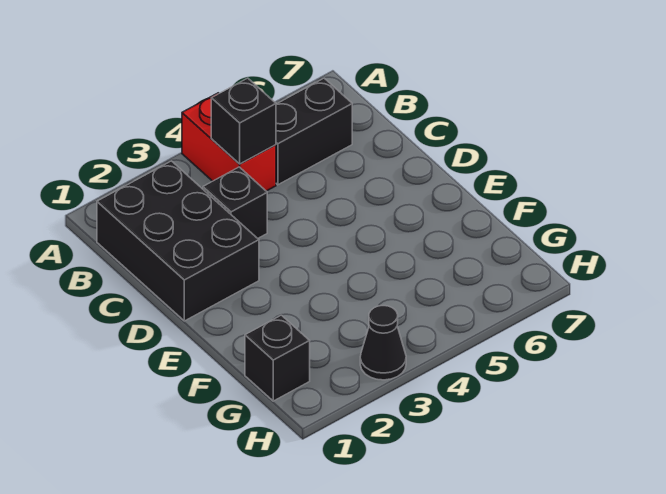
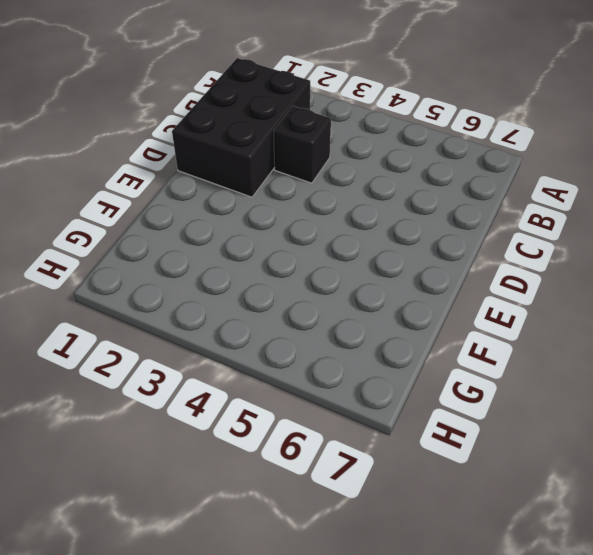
none -> red brick A4:B4 level 1
none -> black brick B5:B6 level 1

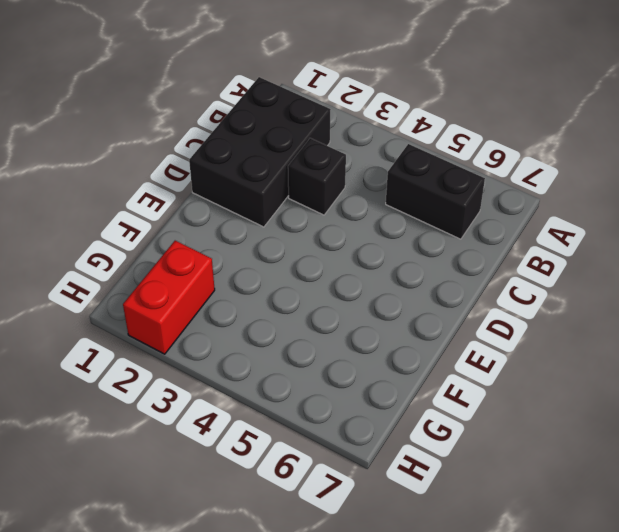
red brick G2:H2 level 1 -> red brick A4:B4 level 1
none -> black brick G1 level 1
none -> black cone H3 level 1

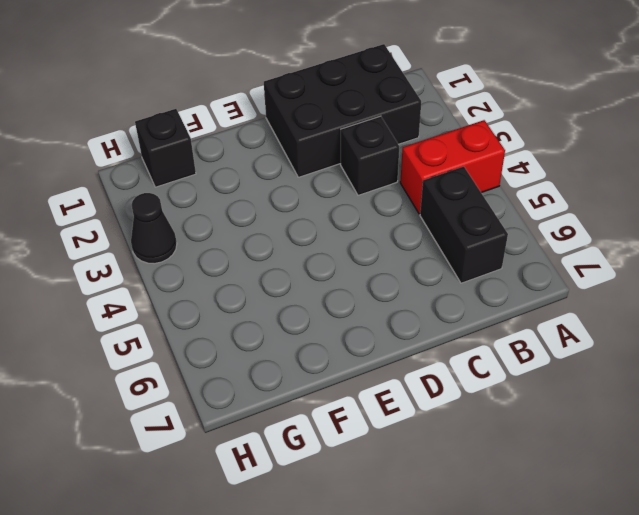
none -> black brick B4 level 2

